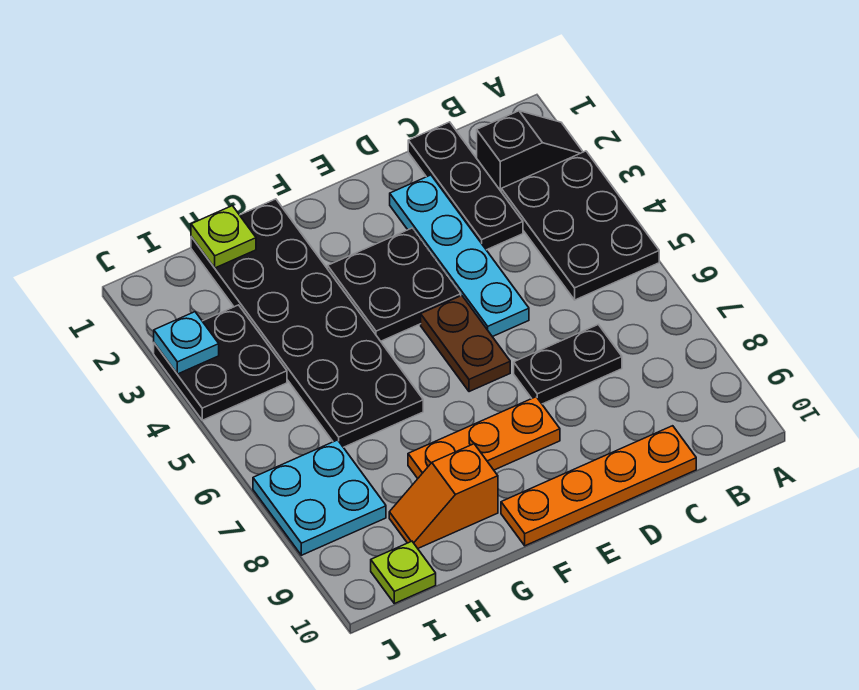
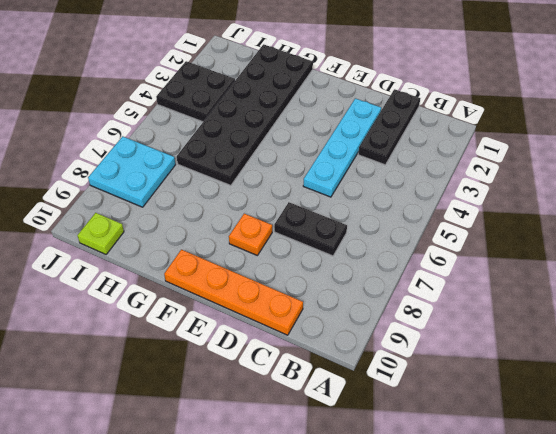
orange plate E8 level 1 -> orange plate E8:G8 level 1
none -> black slope A2:B2 level 1 top B
none -> black plate A3:B5 level 1
none -> black plate E3:F4 level 1

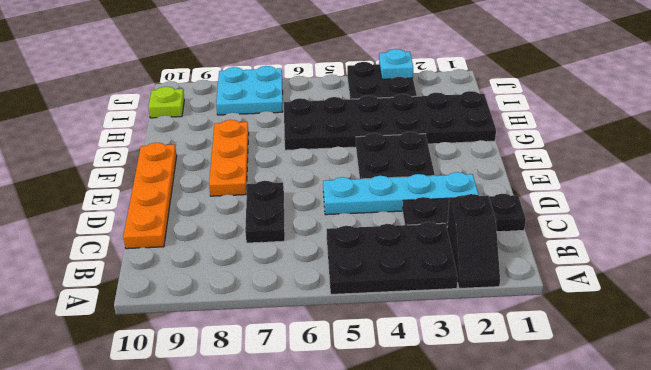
none -> brown plate E5:E6 level 1
none -> orange slope G9:H9 level 1 top G
none -> lime plate H1 level 2

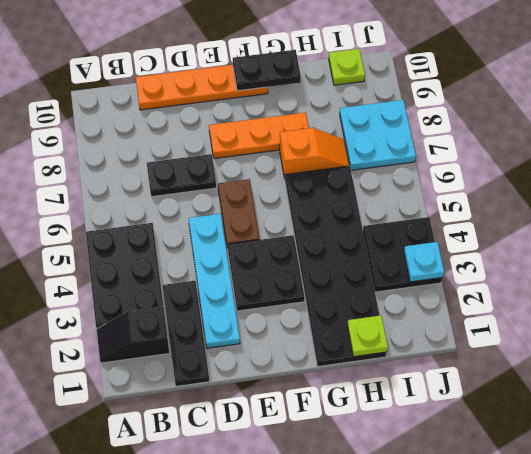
black plate F10:G10 level 2 -> none
orange slope G7:H7 level 1 top G -> orange slope G9:H9 level 1 top G

